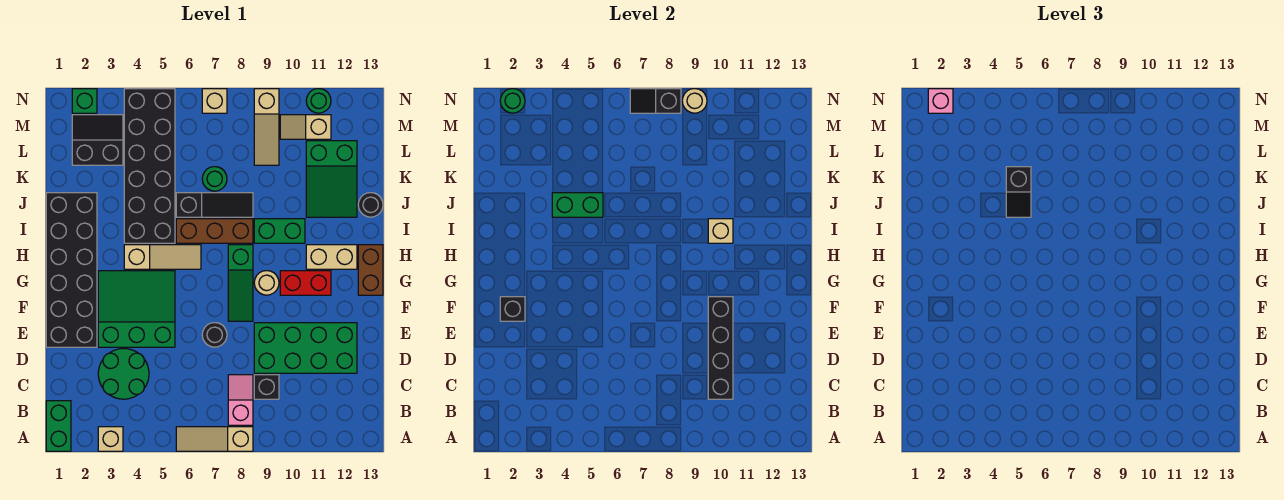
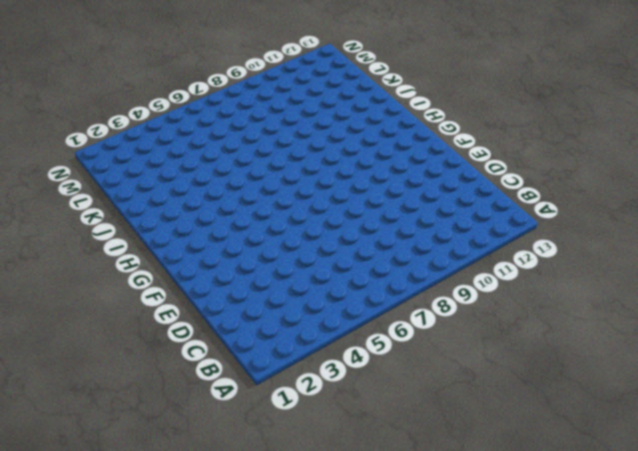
none -> green brick A1:B1 level 1
none -> tan brick A3 level 1
none -> tan slope A6:A8 level 1 top 8
none -> pink slope B8:C8 level 1 top B

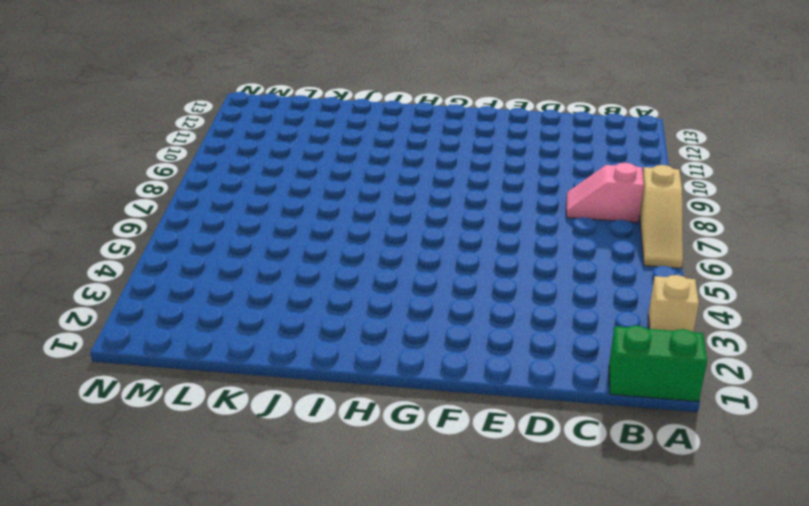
none -> green round brick C3:D4 level 1
none -> black brick C9 level 1
none -> green brick D9:E12 level 1
none -> black brick E1:J2 level 1

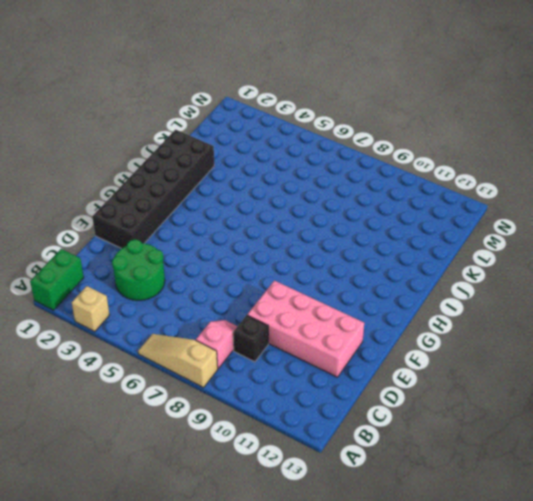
pink brick D9:E12 level 1 -> green brick D9:E12 level 1
none -> green slope E3:G5 level 1 top E
none -> black round brick E7 level 1
none -> green slope F8:H8 level 1 top H
none -> tan round brick G9 level 1

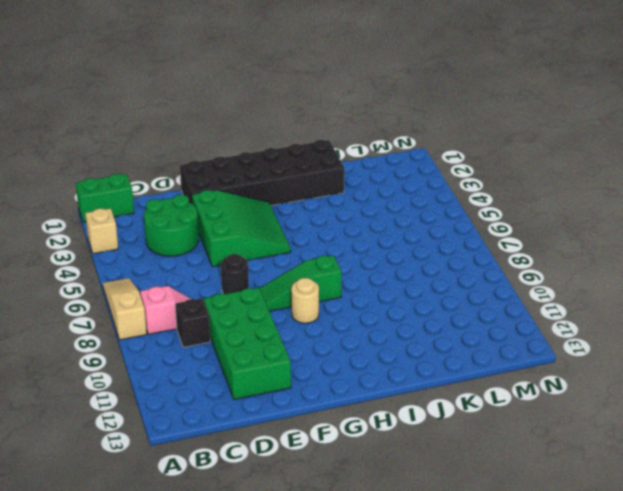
none -> red brick G10:G11 level 1
none -> brown brick G13:H13 level 1
none -> tan slope H4:H6 level 1 top 4
none -> tan brick H11:H12 level 1

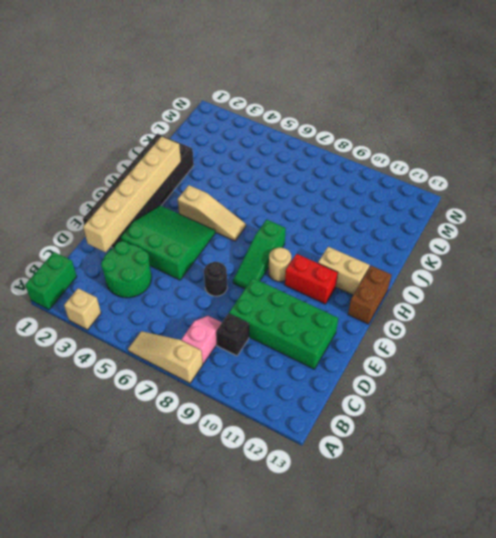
tan brick D2:I2 level 2 -> black brick F2 level 2
none -> black brick I4:N5 level 1
none -> brown brick I6:I8 level 1
none -> green brick I9:I10 level 1
none -> black slope J6:J8 level 1 top 6

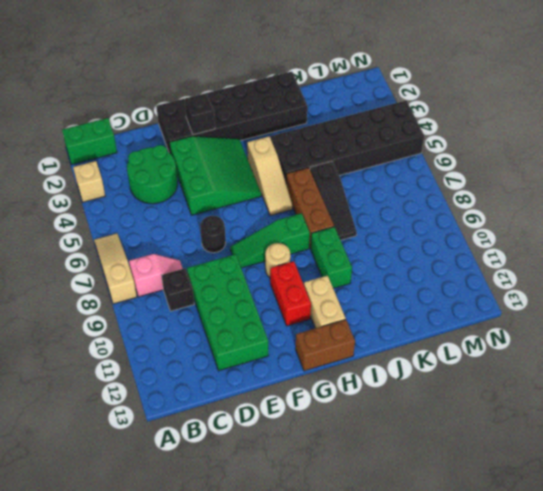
none -> green slope J11:L12 level 1 top L
none -> black round brick J13 level 1
none -> green round brick K7 level 1
none -> black slope L2:M3 level 1 top L

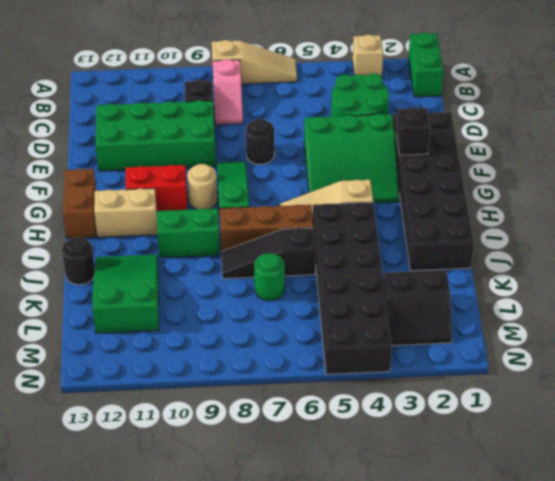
none -> tan slope L9:N9 level 1 top N
none -> tan slope M10:M11 level 1 top 11
none -> green brick N2 level 1
none -> tan brick N7 level 1

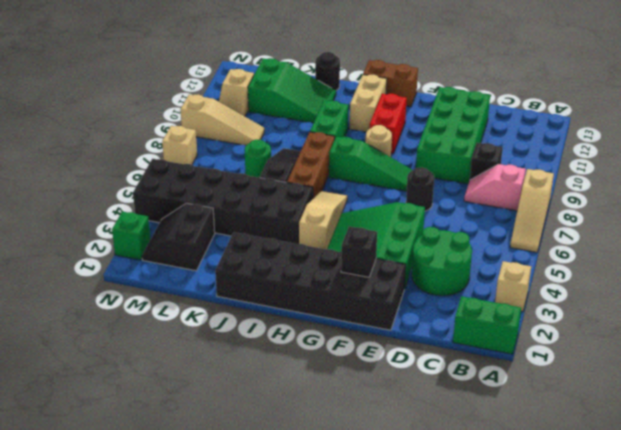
none -> green round brick N11 level 1
none -> black brick C10:F10 level 2
none -> tan brick I10 level 2
none -> green brick J4:J5 level 2

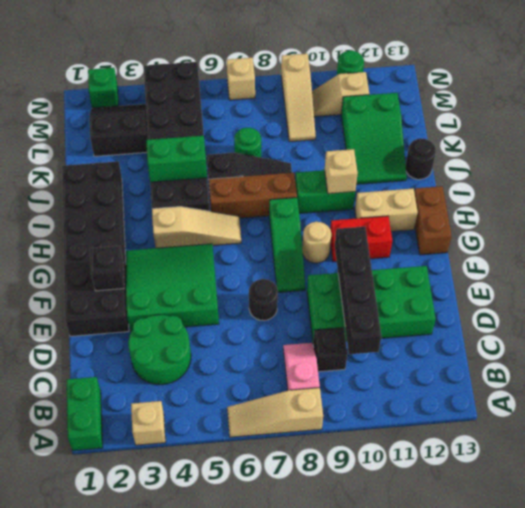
none -> green round brick N2 level 2
none -> black slope N7:N8 level 2 top 8
none -> tan round brick N9 level 2
none -> black slope J5:K5 level 3 top K

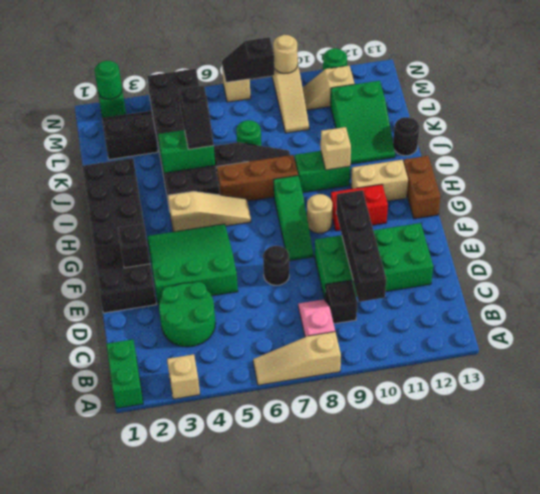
none -> pink brick N2 level 3

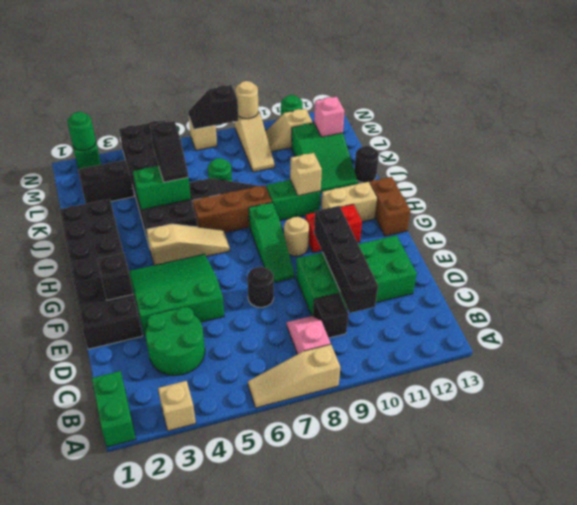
pink brick L12 level 2 -> pink brick N2 level 3

